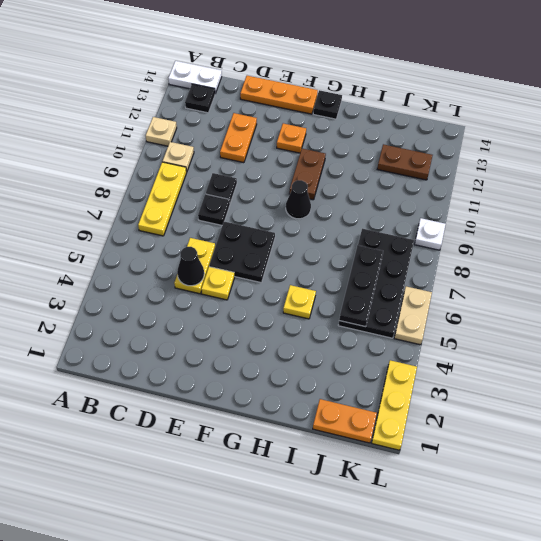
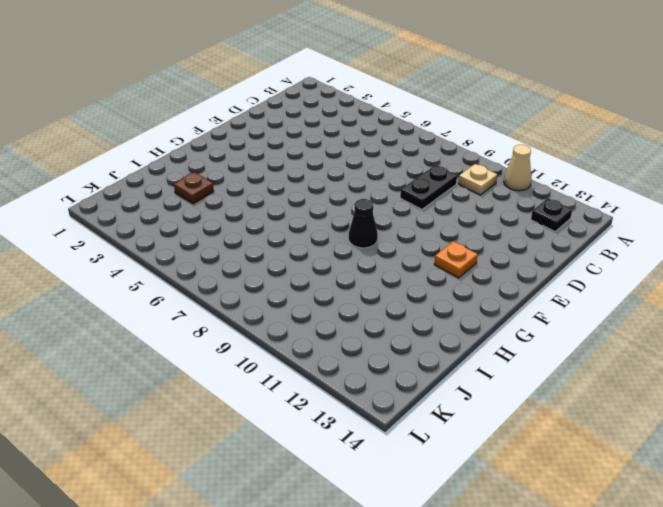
tan cone A11 level 1 -> tan plate A11 level 1
black plate C9:D9 level 1 -> black plate D9 level 1
brown plate I3 level 1 -> none
none -> white plate A14:B14 level 1
none -> yellow plate B7:B9 level 1
none -> yellow plate D5:D6 level 1

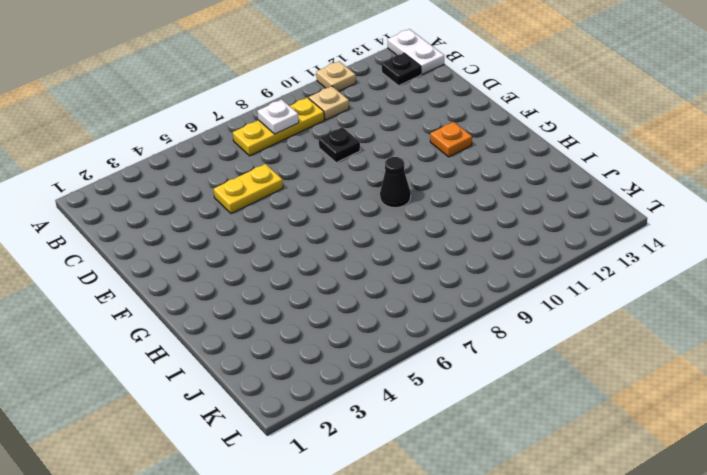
white plate B8 level 2 -> white plate L9 level 1
none -> black plate D8 level 1
none -> orange plate D11:D12 level 1
none -> orange plate D14:F14 level 1

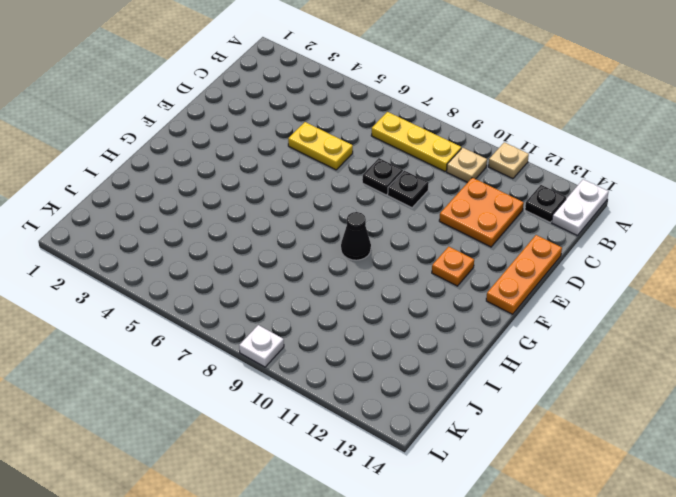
orange plate C11:D12 level 1 -> orange plate D11:D12 level 1
none -> yellow plate E5 level 1
none -> black plate E6:F7 level 1
none -> brown plate G10:G11 level 1

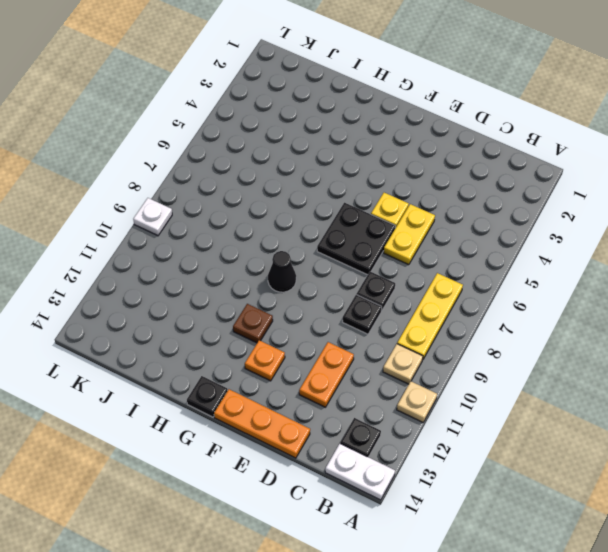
brown plate G11 level 1 -> brown plate G10:G11 level 1
none -> yellow plate H5 level 1
none -> orange plate J1:K1 level 1
none -> black plate J5:K8 level 1

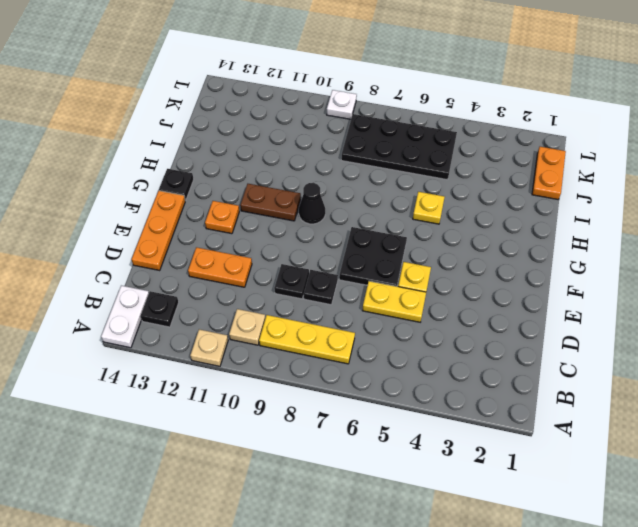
none -> brown plate J12:K12 level 1
none -> yellow plate L1:L3 level 1
none -> tan plate L5:L6 level 1

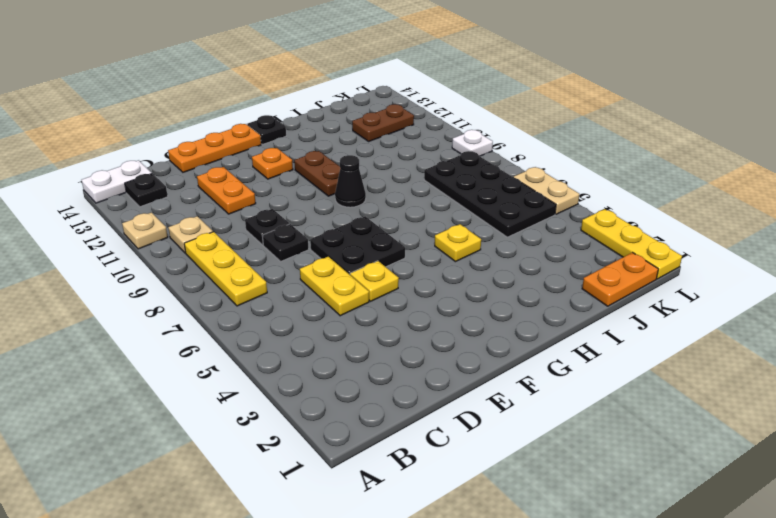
none -> black cone D5 level 2
none -> black plate J5:J7 level 2

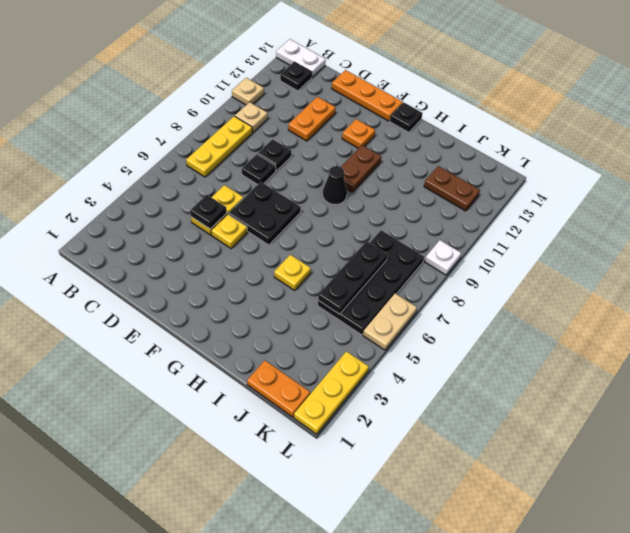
black plate D5 level 2 -> black cone D5 level 2

